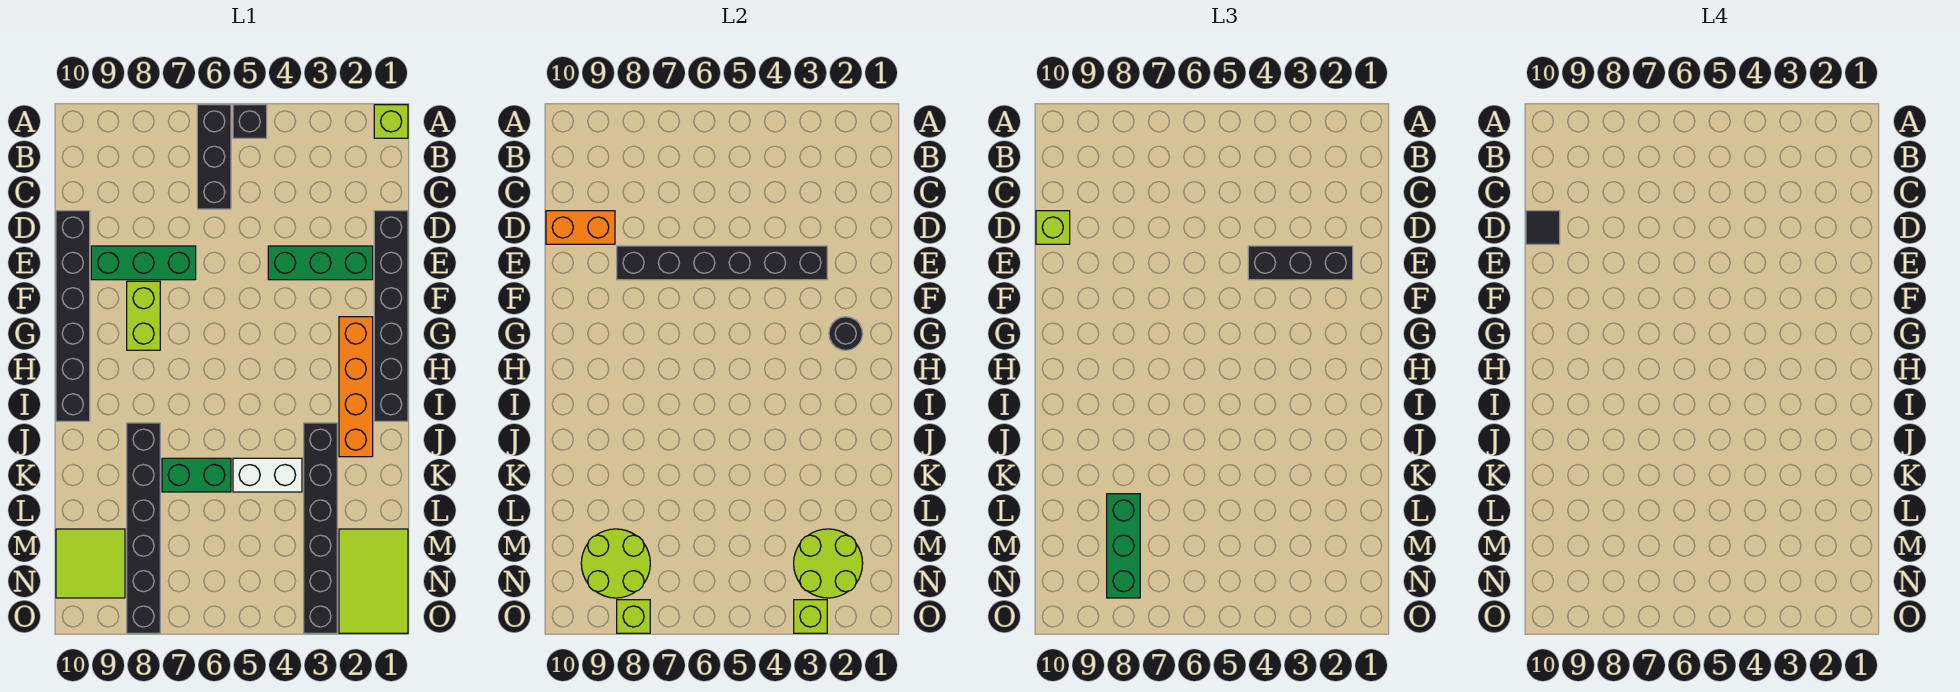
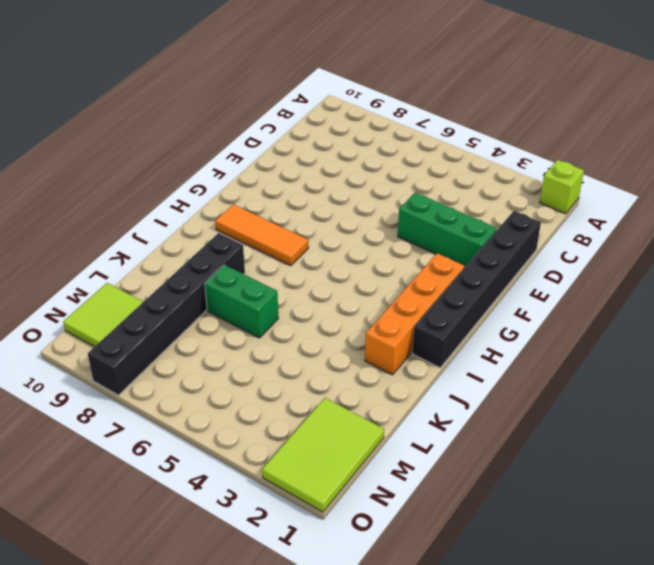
orange tile H7:H9 level 1 -> none
none -> black brick A5 level 1
none -> black brick A6:C6 level 1
none -> black brick D10:I10 level 1

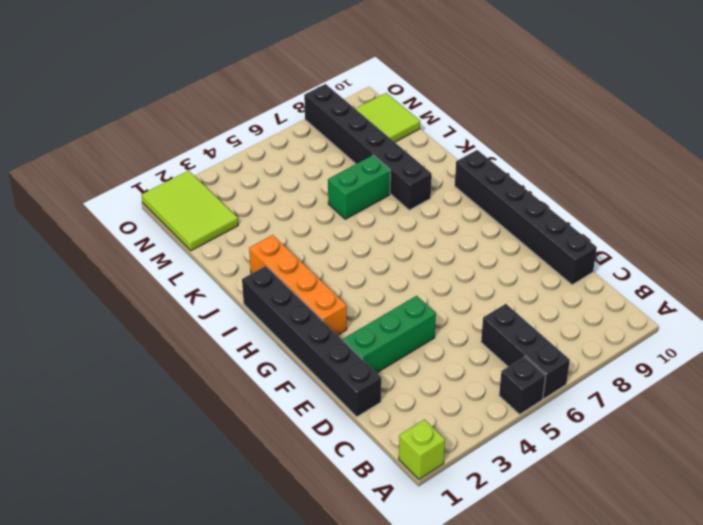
none -> green brick E7:E9 level 1
none -> lime brick F8:G8 level 1
none -> black brick J3:O3 level 1

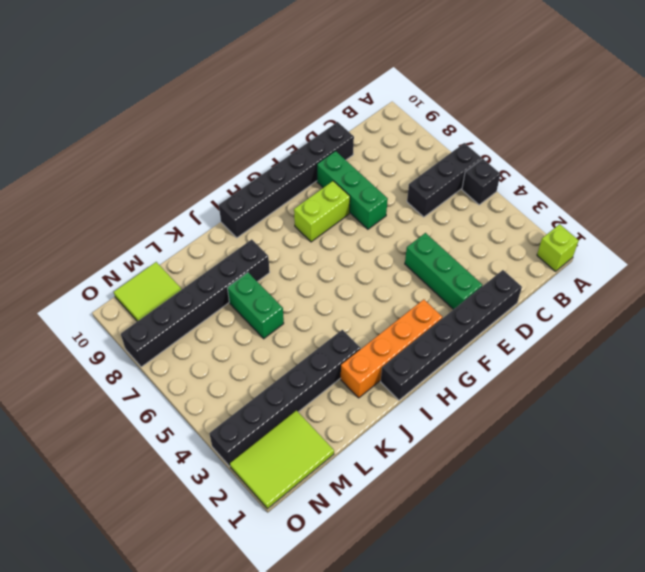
none -> white brick K4:K5 level 1
none -> orange brick D9:D10 level 2
none -> black brick E3:E8 level 2

